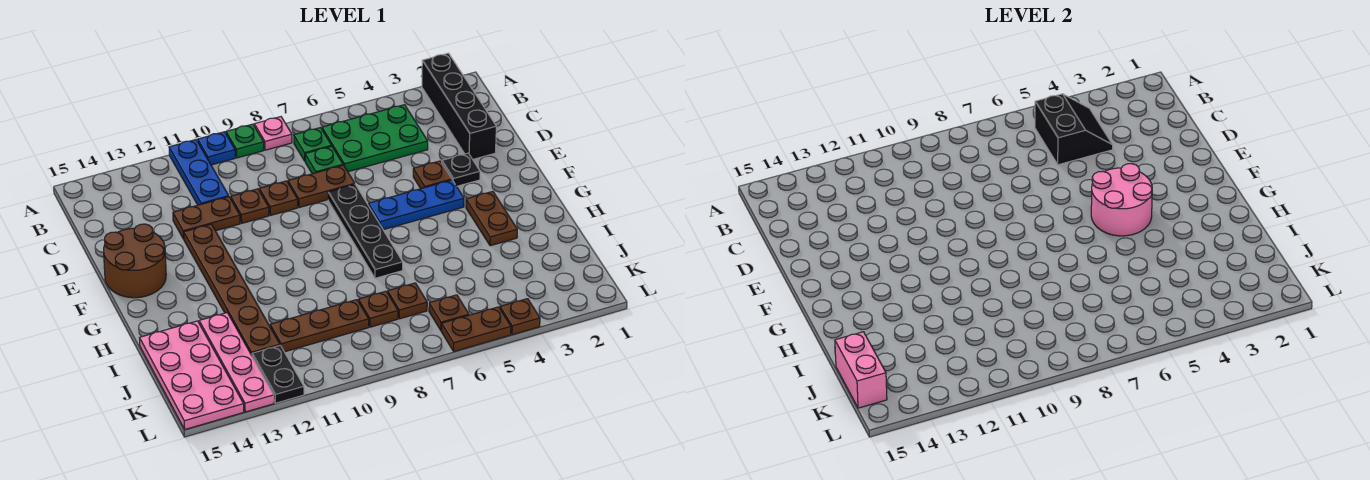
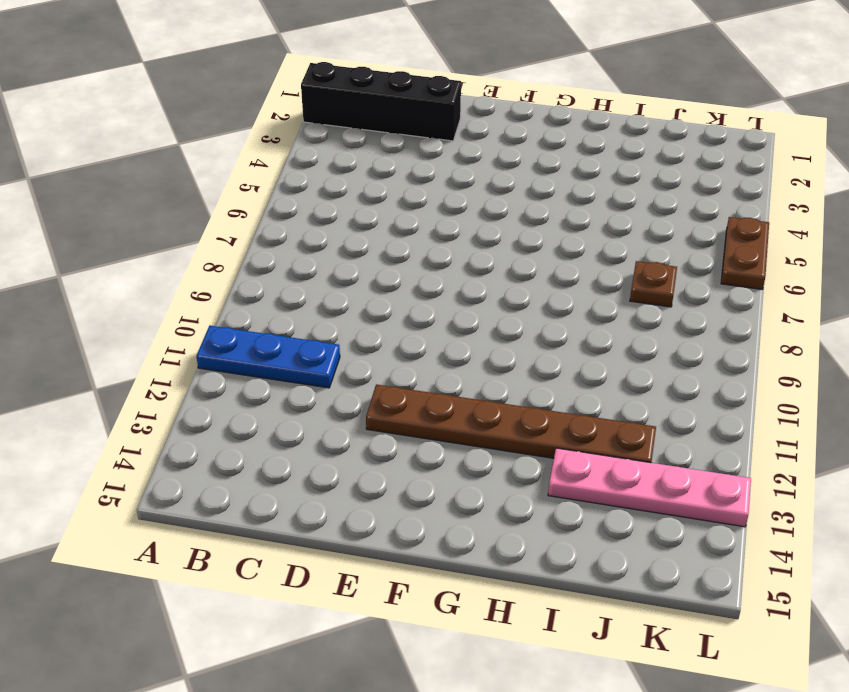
none -> pink plate A8 level 1
none -> green plate A9 level 1
none -> blue plate A10 level 1
none -> green plate B4:C6 level 1

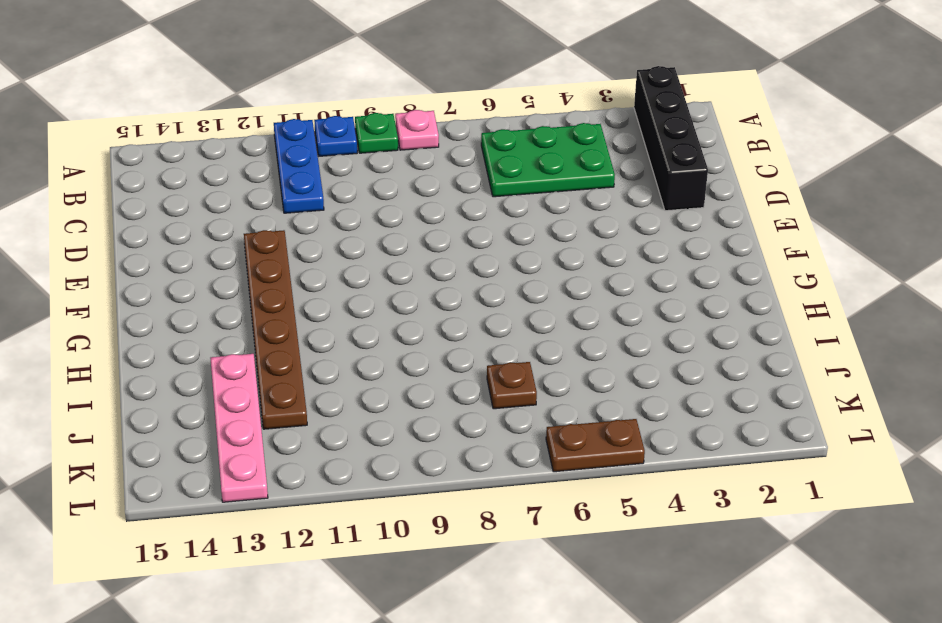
none -> green plate B7 level 1
none -> green plate C7 level 1
none -> brown plate D7:D8 level 1
none -> brown plate D9 level 1

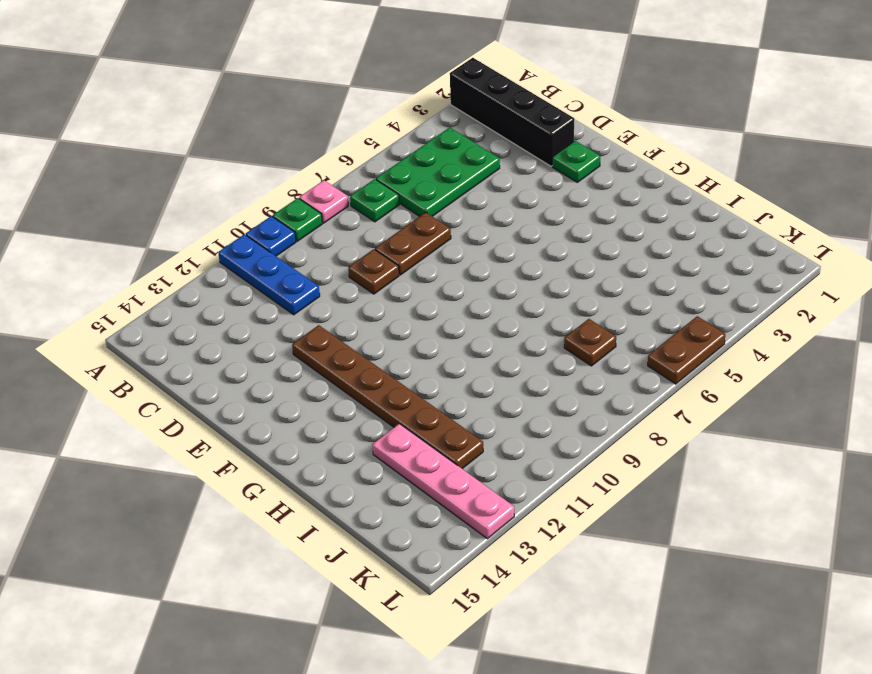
green plate E2 level 1 -> green plate C7 level 1
none -> brown plate D10 level 1
none -> brown plate D11:D12 level 1
none -> black plate E3 level 1
none -> brown plate E4 level 1

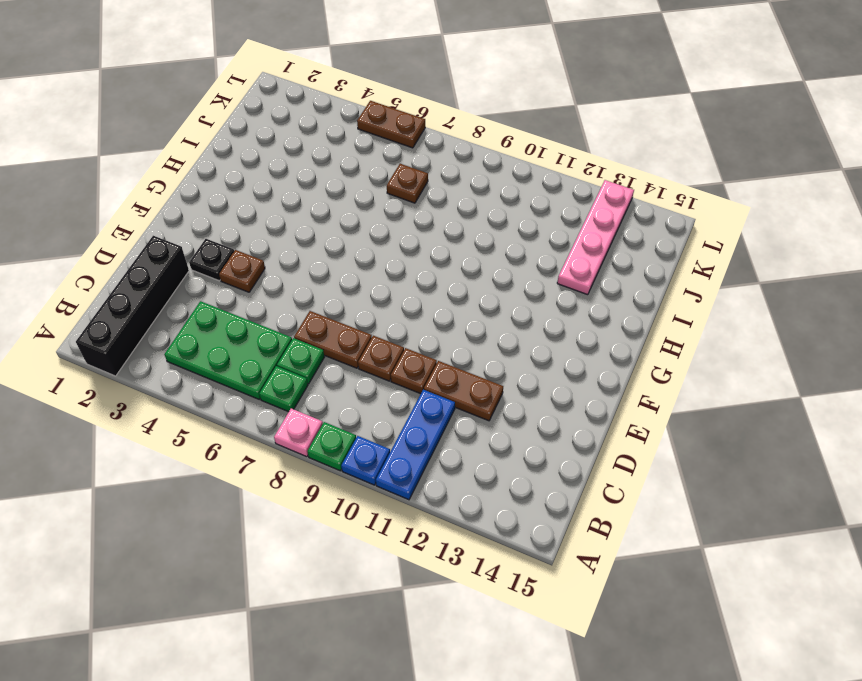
none -> black plate E7:H7 level 1
none -> brown plate E12:J12 level 1
none -> brown round brick E14:F15 level 1
none -> blue plate F4:F6 level 1

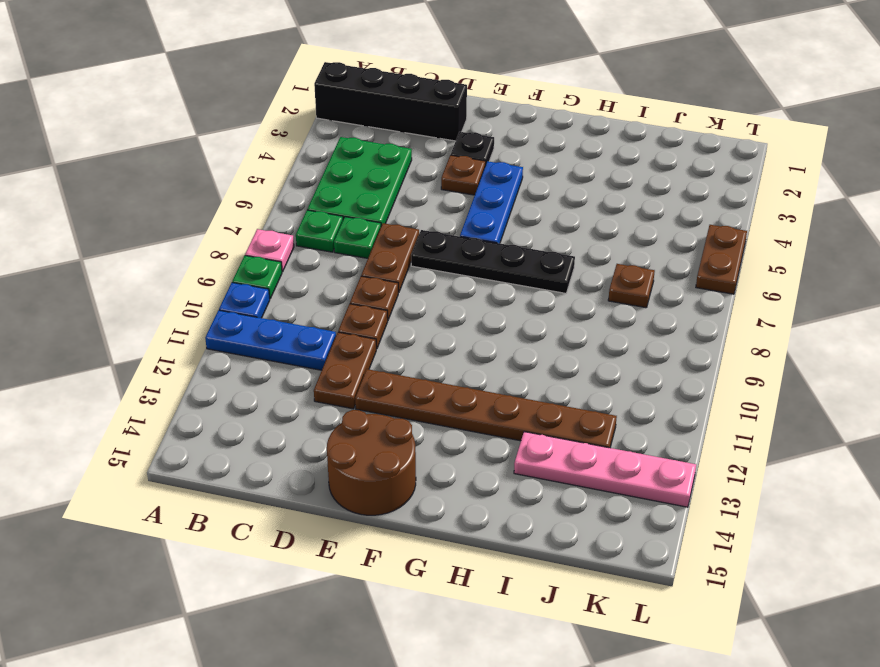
none -> brown plate G3:H3 level 1
none -> pink plate I14:L15 level 1
none -> brown plate J8 level 1
none -> brown plate J9:J11 level 1

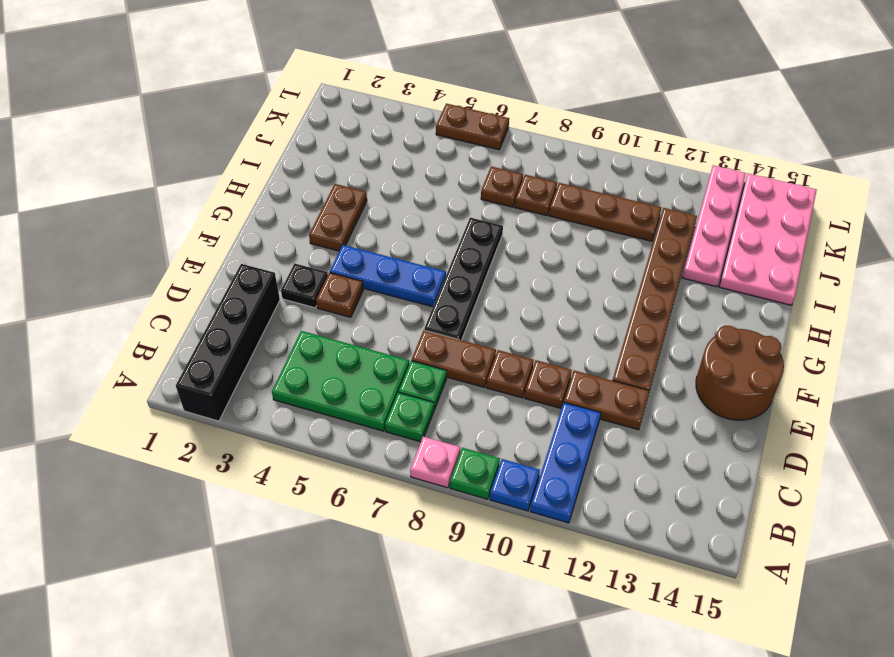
none -> brown plate K6 level 1
none -> black plate K12:L12 level 1
none -> brown plate L4 level 1
none -> black slope B4:C5 level 2 top 5

